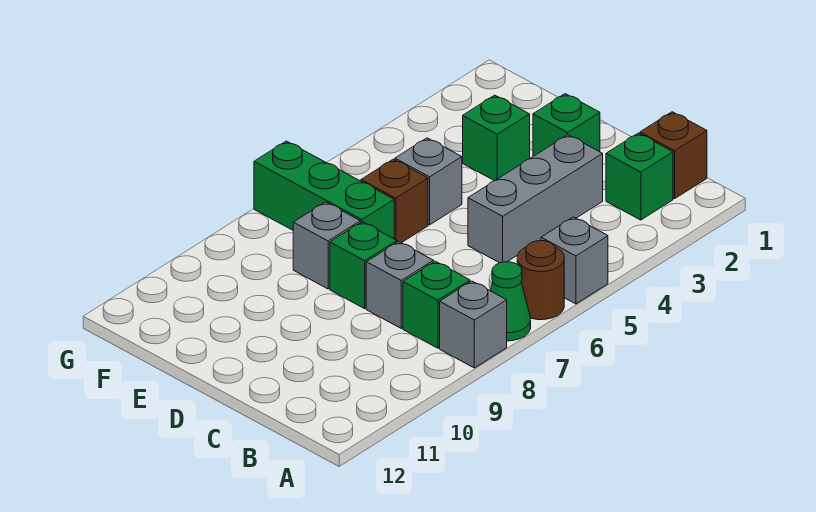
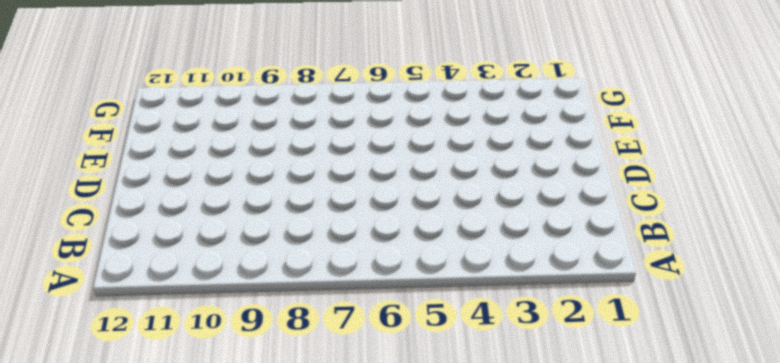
none -> grey brick A5 level 1
none -> brown round brick A6 level 1
none -> green cone A7 level 1

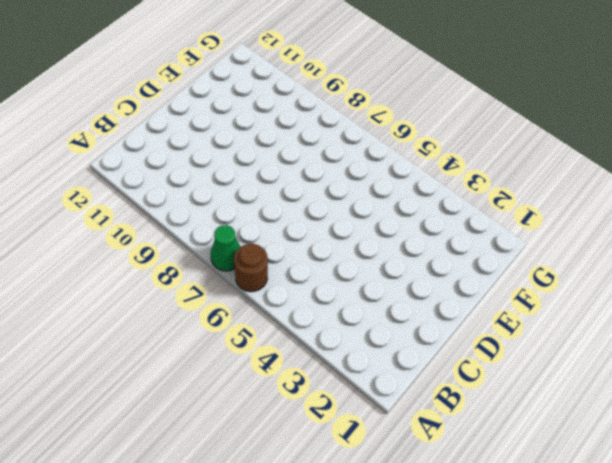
none -> grey brick A5 level 1
none -> grey brick A8 level 1
none -> brown brick B1 level 1

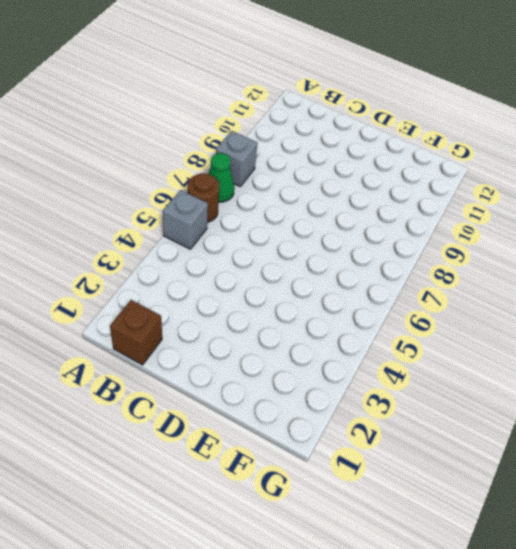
none -> green brick B2 level 1
none -> green brick B8 level 1
none -> grey brick C3:C5 level 1

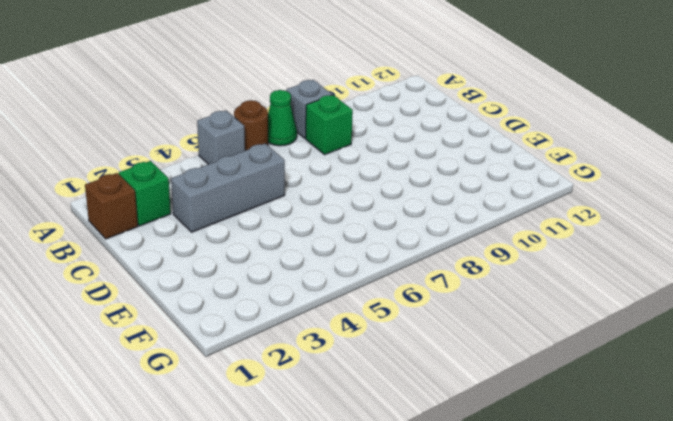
none -> grey brick C8 level 1
none -> green brick D2 level 1
none -> green brick D8 level 1

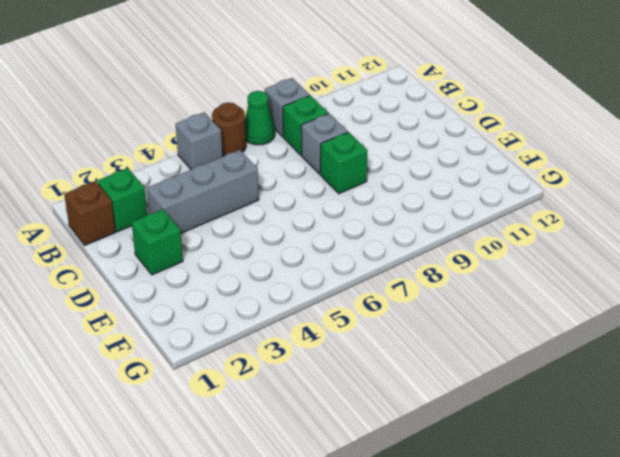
none -> green brick E3 level 1
none -> grey brick E5 level 1
none -> brown brick E6 level 1

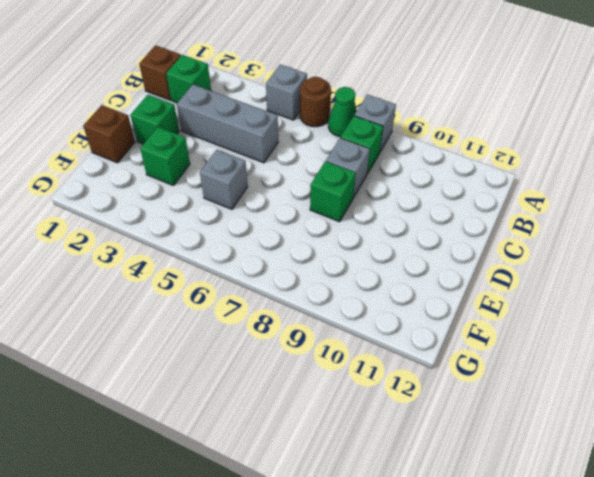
brown brick E1 level 1 -> brown brick E6 level 1
none -> green brick E7:G7 level 1
none -> grey brick E8 level 1

